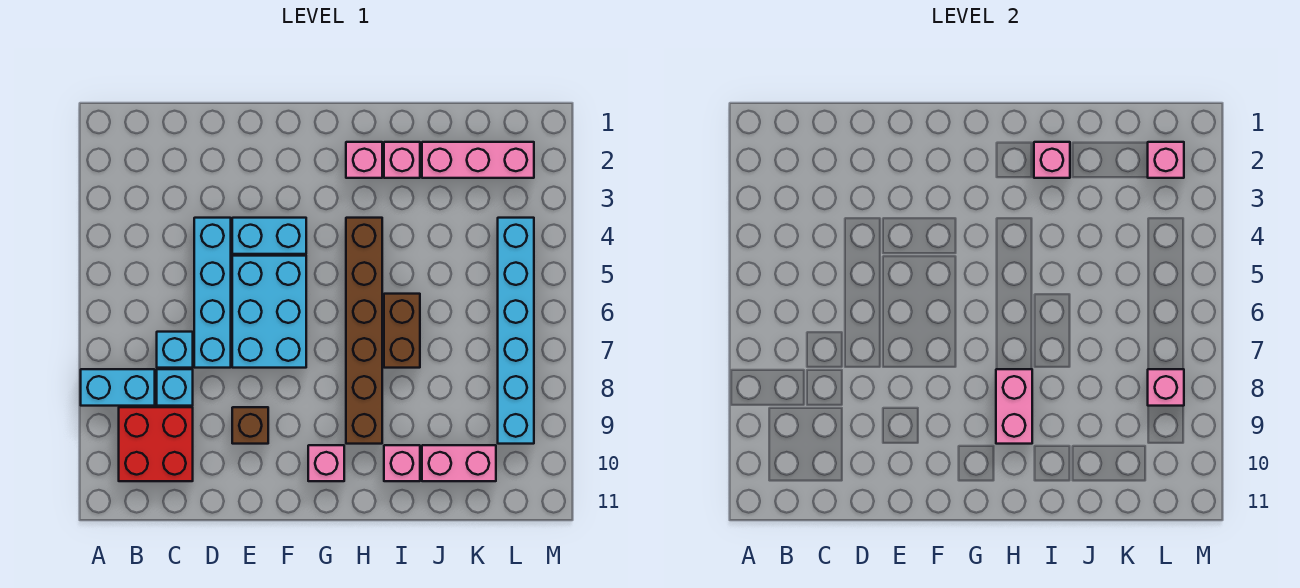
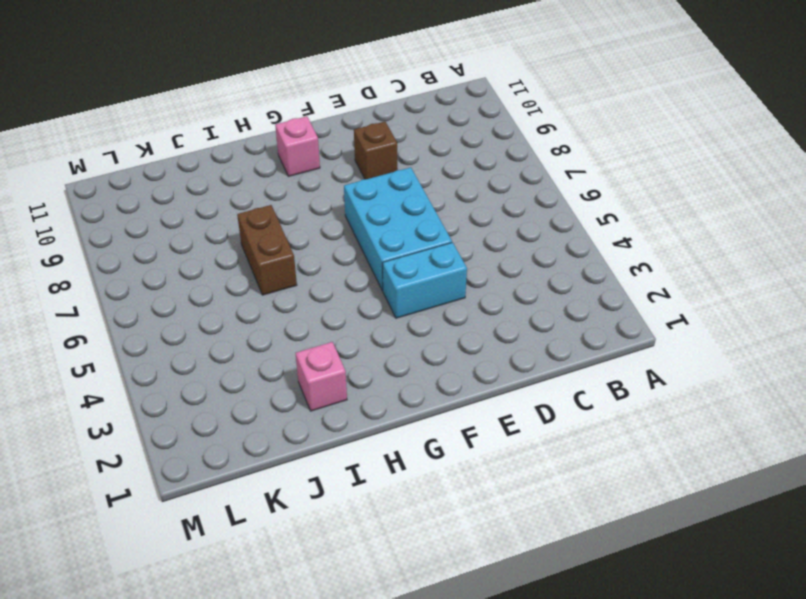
none -> cyan brick A8:B8 level 1
none -> red brick B9:C10 level 1
none -> cyan brick C7 level 1

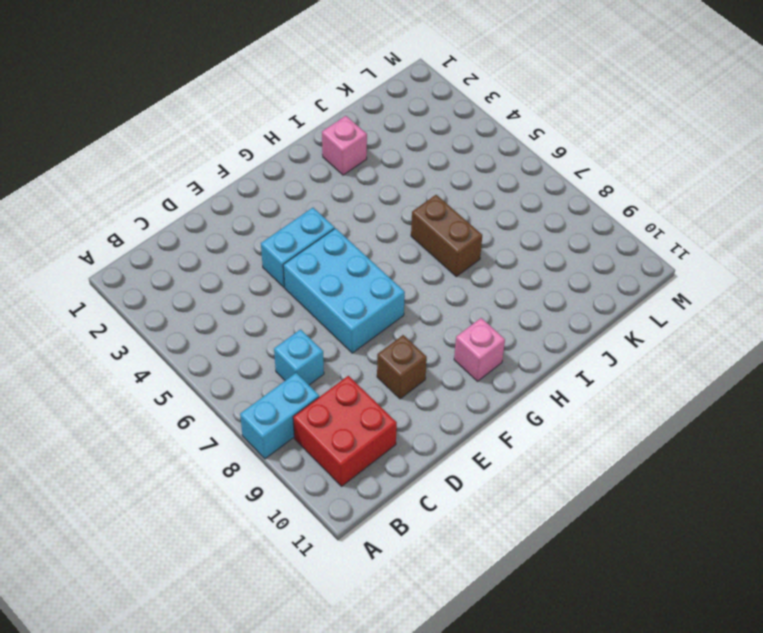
none -> cyan brick C8 level 1
none -> cyan brick D4:D7 level 1
none -> pink brick H2 level 1

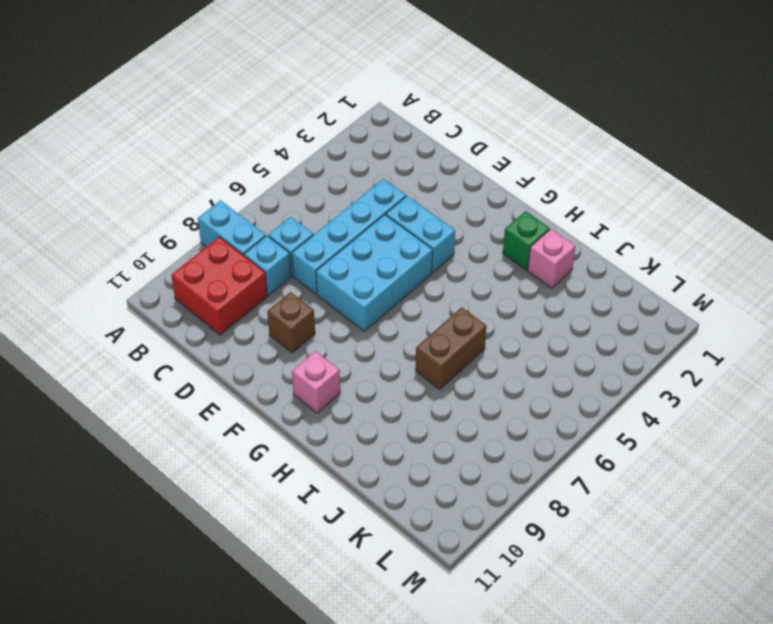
green brick H2 level 1 -> pink brick H2 level 1
none -> brown brick H4:H9 level 1
none -> pink brick I10 level 1
none -> pink brick J2:L2 level 1

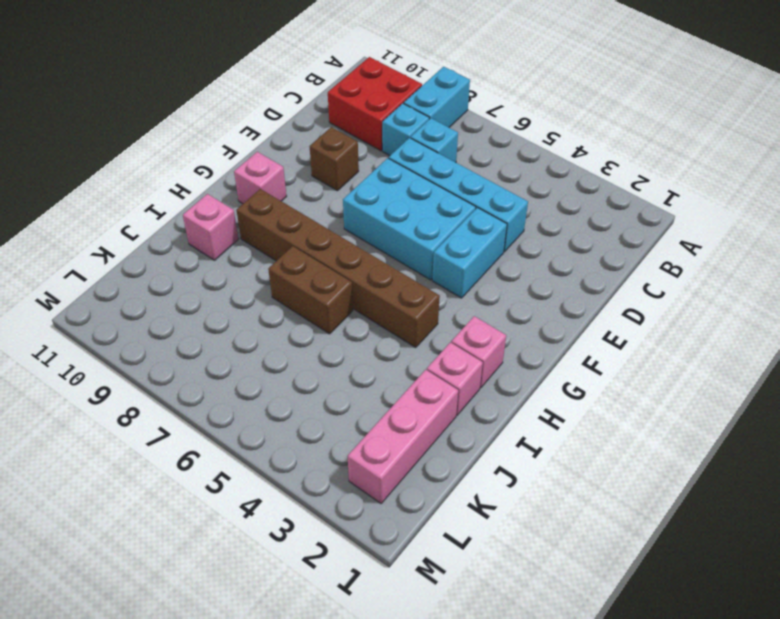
none -> pink brick J10:K10 level 1
none -> cyan brick L4:L9 level 1
none -> pink brick H8:H9 level 2

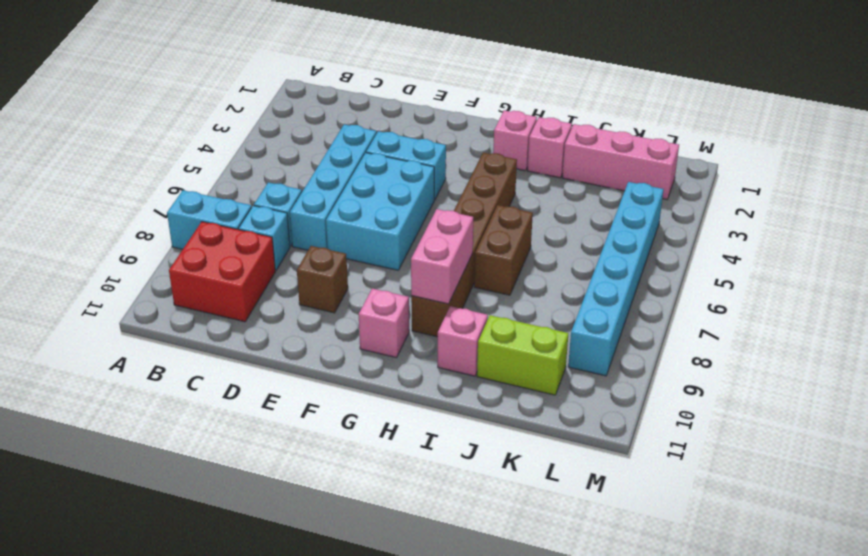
lime brick J10:K10 level 1 -> pink brick J10:K10 level 1
none -> pink brick I2 level 2
none -> pink brick L2 level 2
none -> pink brick L8 level 2

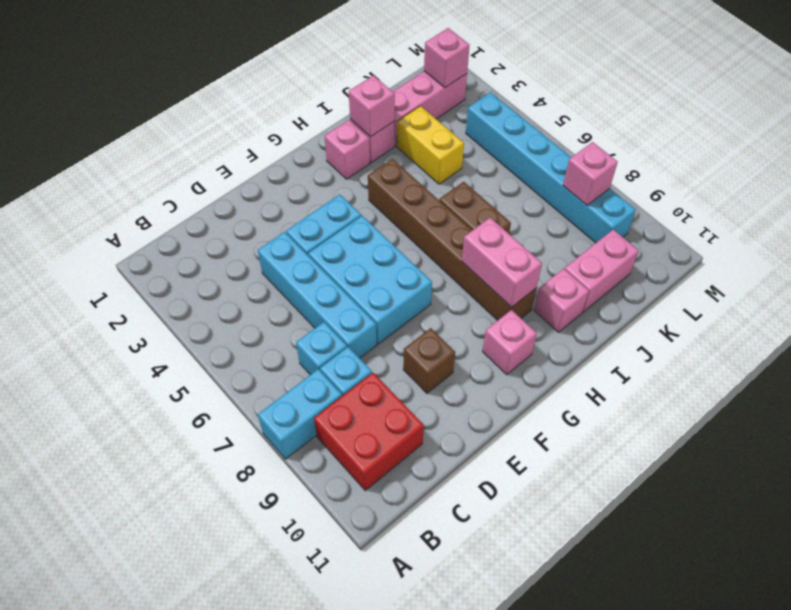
yellow brick J3:J4 level 1 -> none

